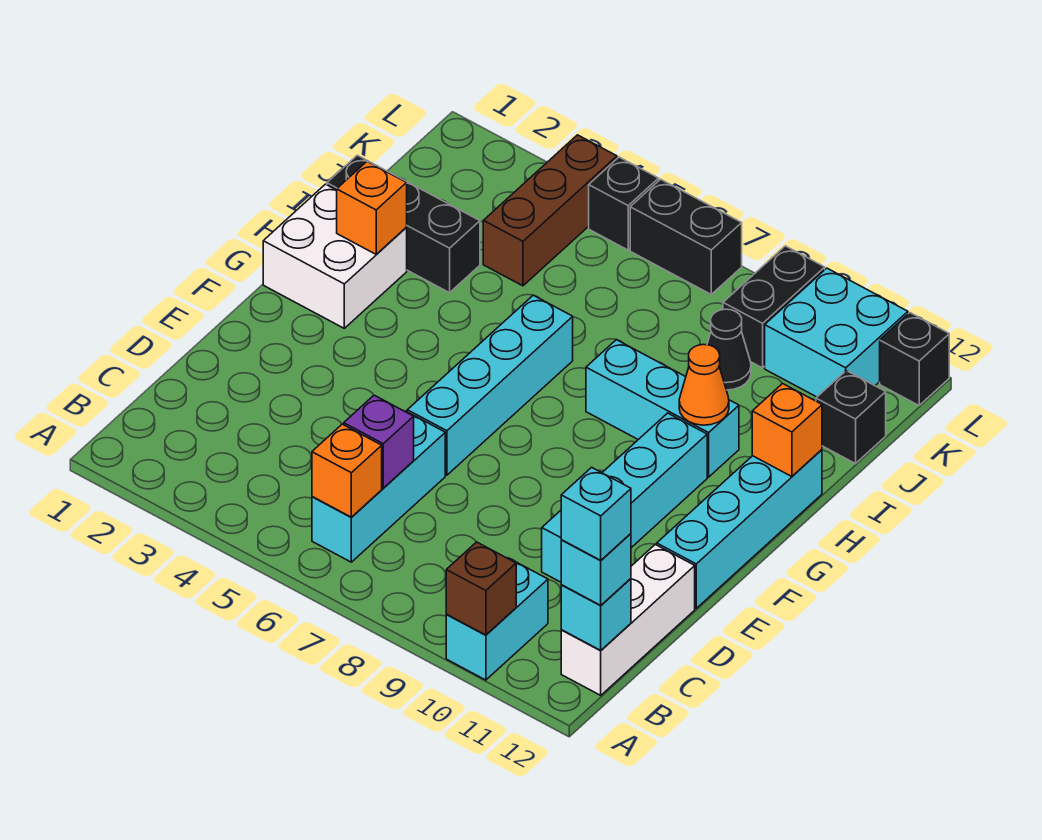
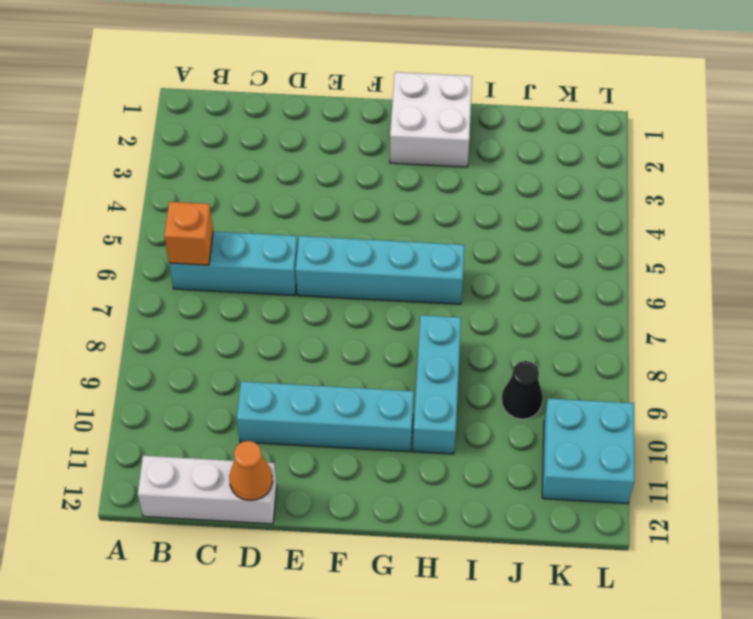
orange cone D12 level 2 -> orange cone H10 level 2
none -> cyan brick A10:B10 level 1
none -> cyan brick E12:H12 level 1
none -> black brick I1:I3 level 1

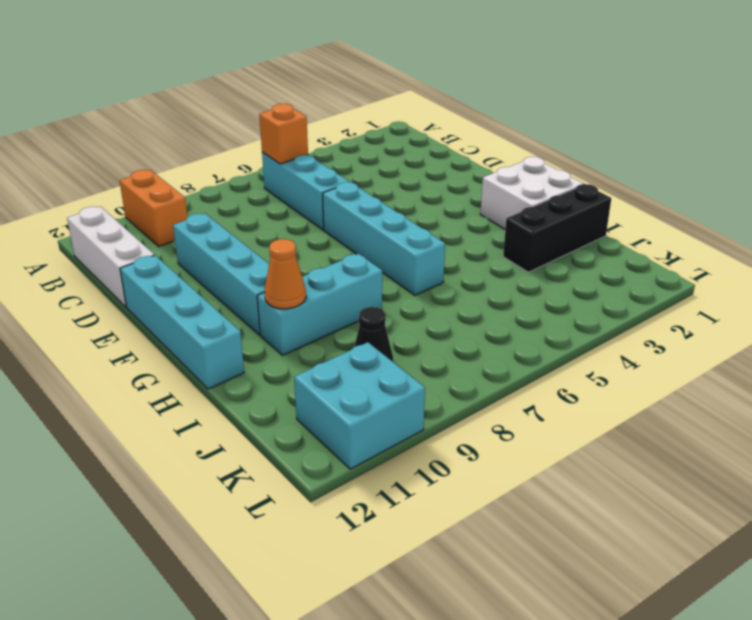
orange brick A10:B10 level 1 -> cyan brick A10:B10 level 1
none -> brown brick J4:L4 level 1
none -> black brick J12 level 1
none -> black brick K9:L9 level 1

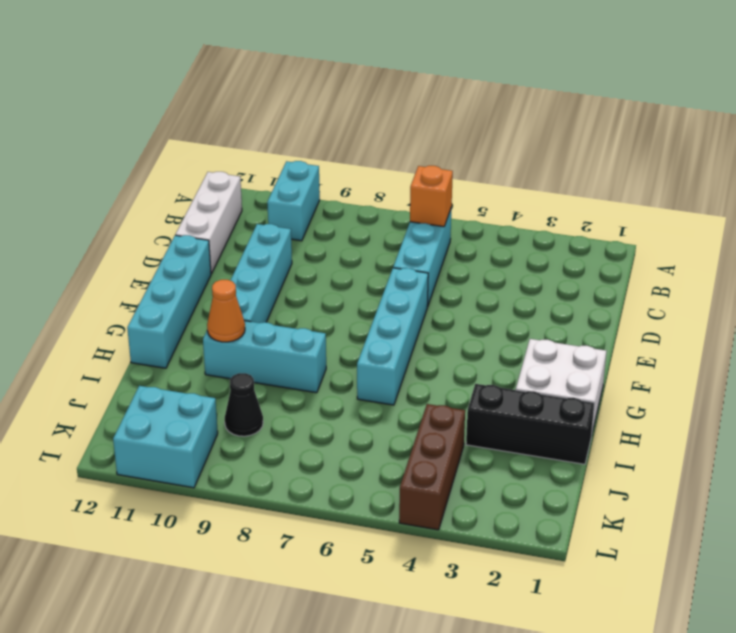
none -> black brick J12 level 1
none -> black brick K9:L9 level 1
none -> black brick L5 level 1

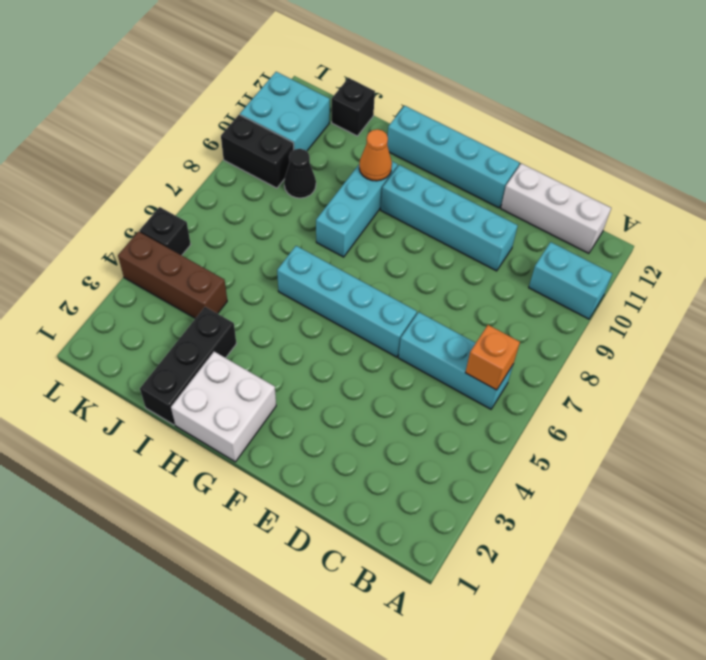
none -> black brick L6:L7 level 1
none -> black brick L12 level 1
none -> brown brick A10 level 2

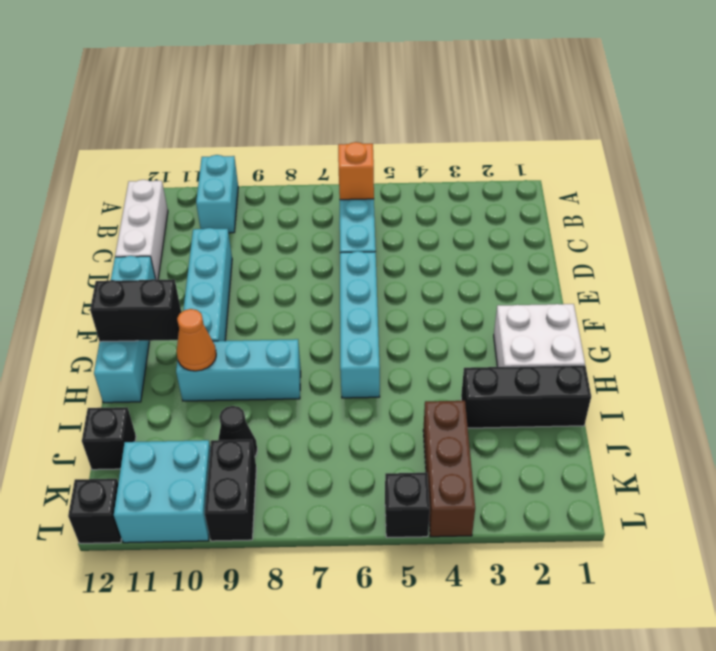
black brick G11:G12 level 2 -> black brick L6:L7 level 1
none -> brown brick A10 level 2
none -> cyan brick B12 level 2
none -> purple brick C6 level 2

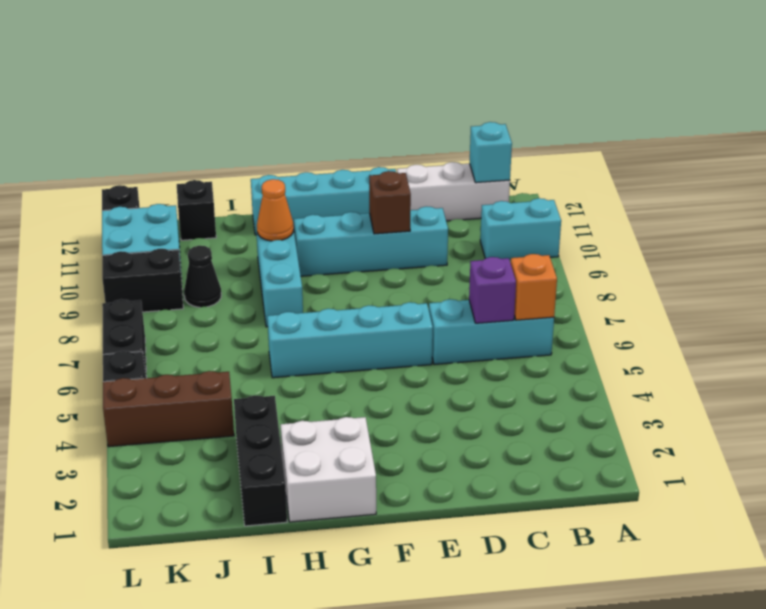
brown brick E10 level 2 -> brown brick A10 level 2
none -> orange brick H2 level 2
none -> orange brick H12 level 2
none -> cyan brick B12 level 3

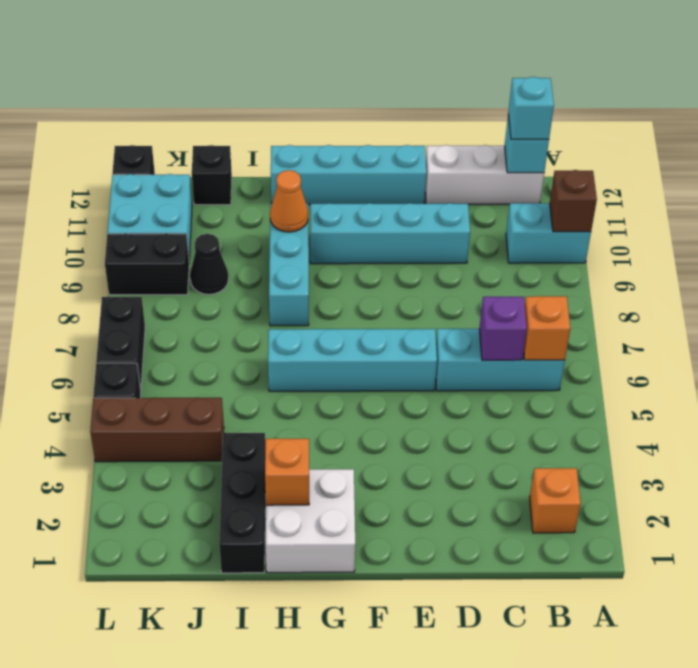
orange brick B2 level 1 -> orange brick H12 level 2
none -> cyan brick B12 level 4

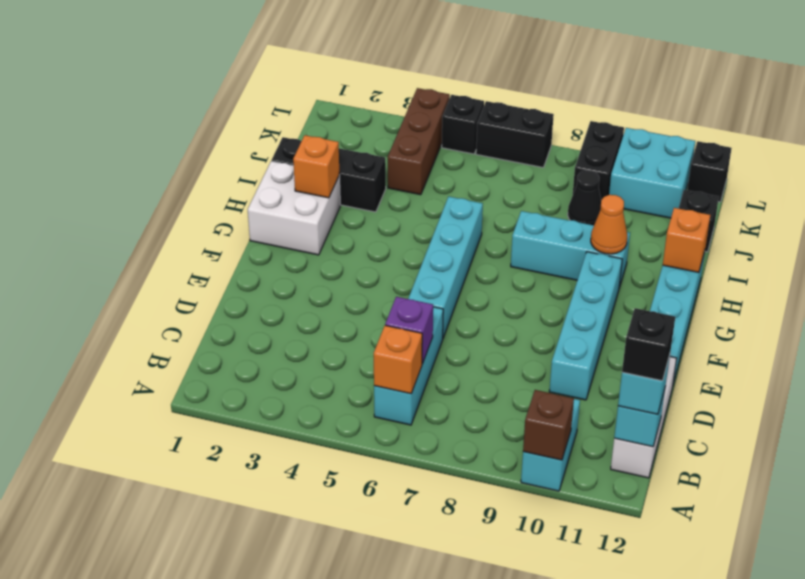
black brick B12 level 4 -> cyan brick B12 level 4

